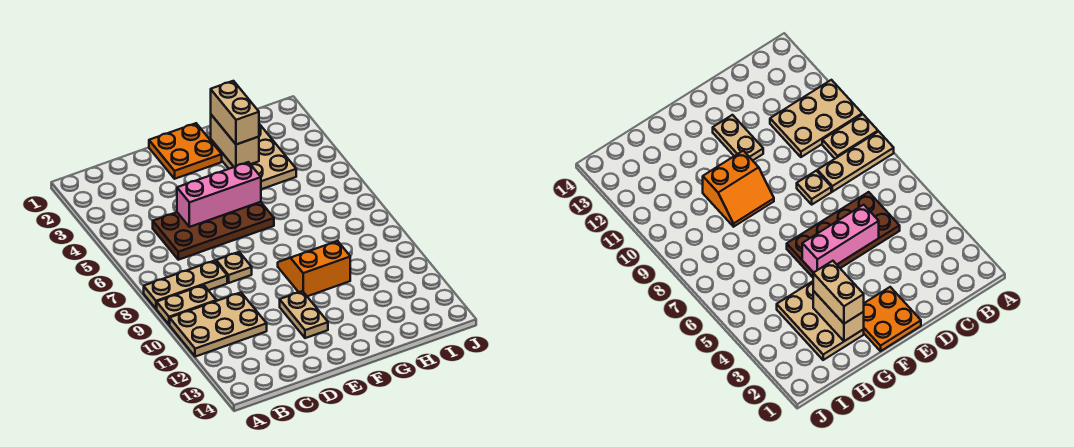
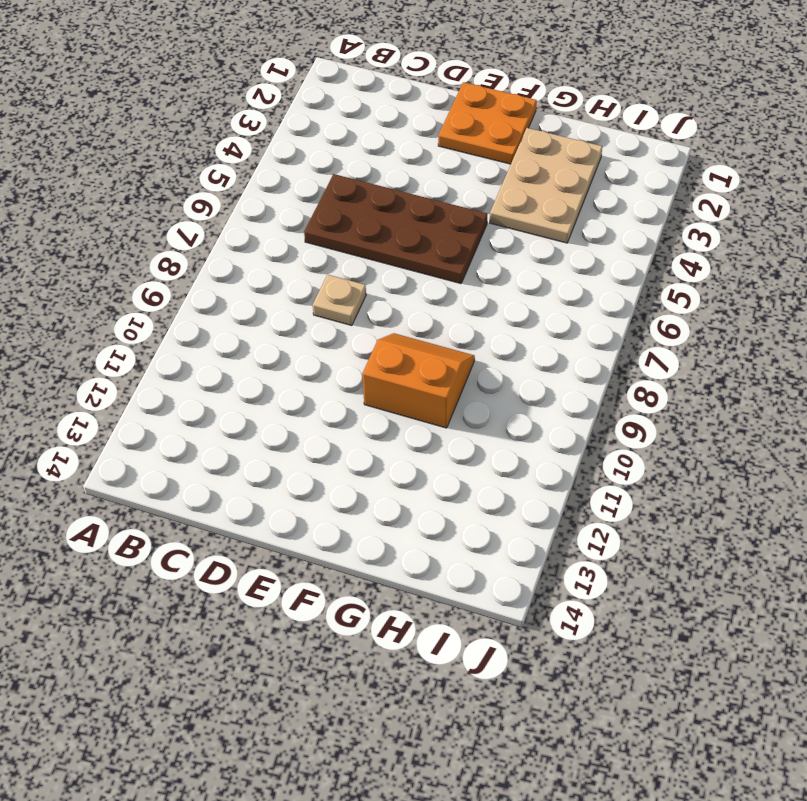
none -> tan plate A8:C8 level 1
none -> tan plate A9:B9 level 1
none -> tan plate A10:C11 level 1

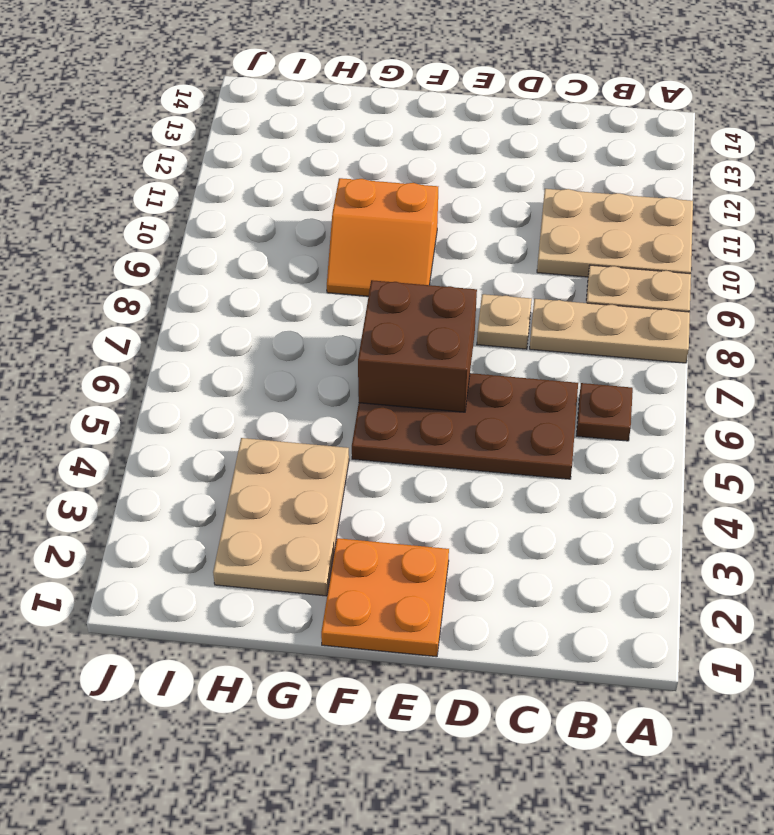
brown plate B6 level 1 -> none
brown brick E6:F7 level 2 -> none
none -> tan plate E11:E12 level 1
none -> pink brick D5:F5 level 2
none -> tan brick G2:G3 level 2

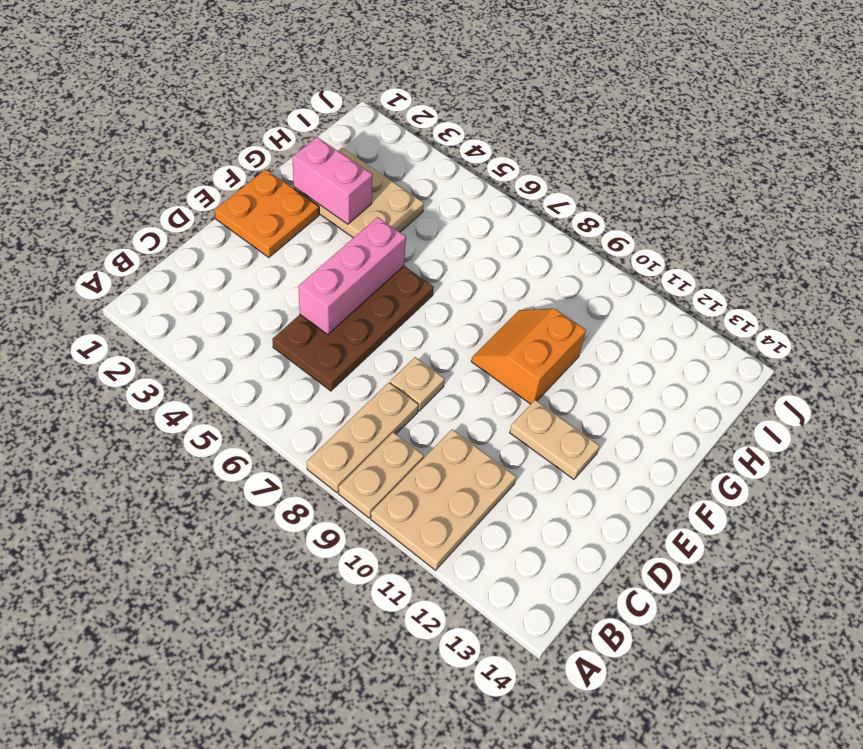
pink brick G2:G3 level 2 -> tan brick G2:G3 level 2
none -> tan brick G2:G3 level 3

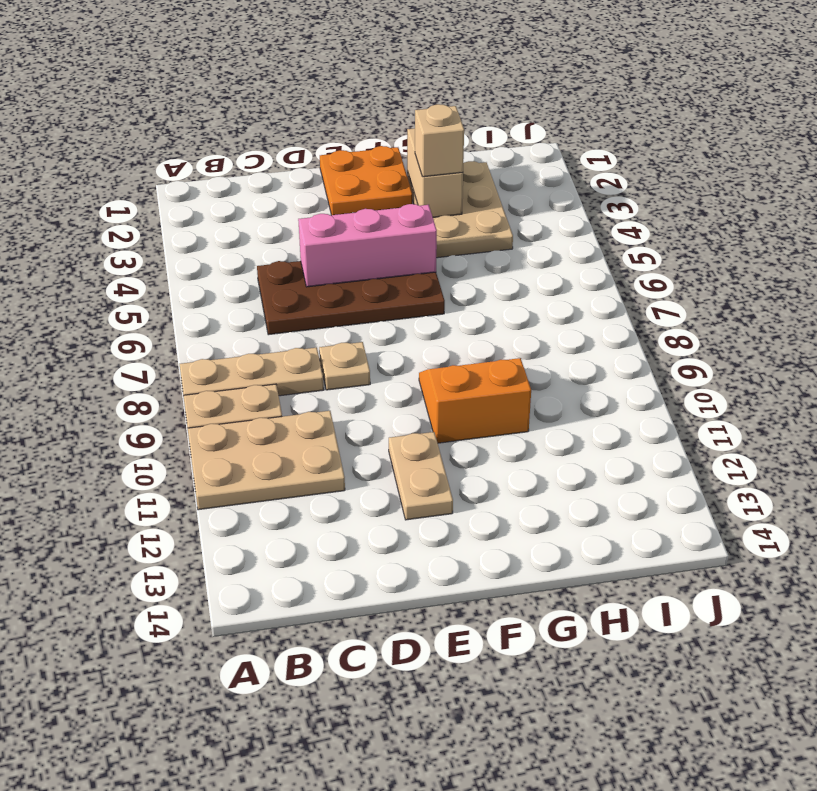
tan brick G3 level 3 -> tan brick G2:G3 level 3

